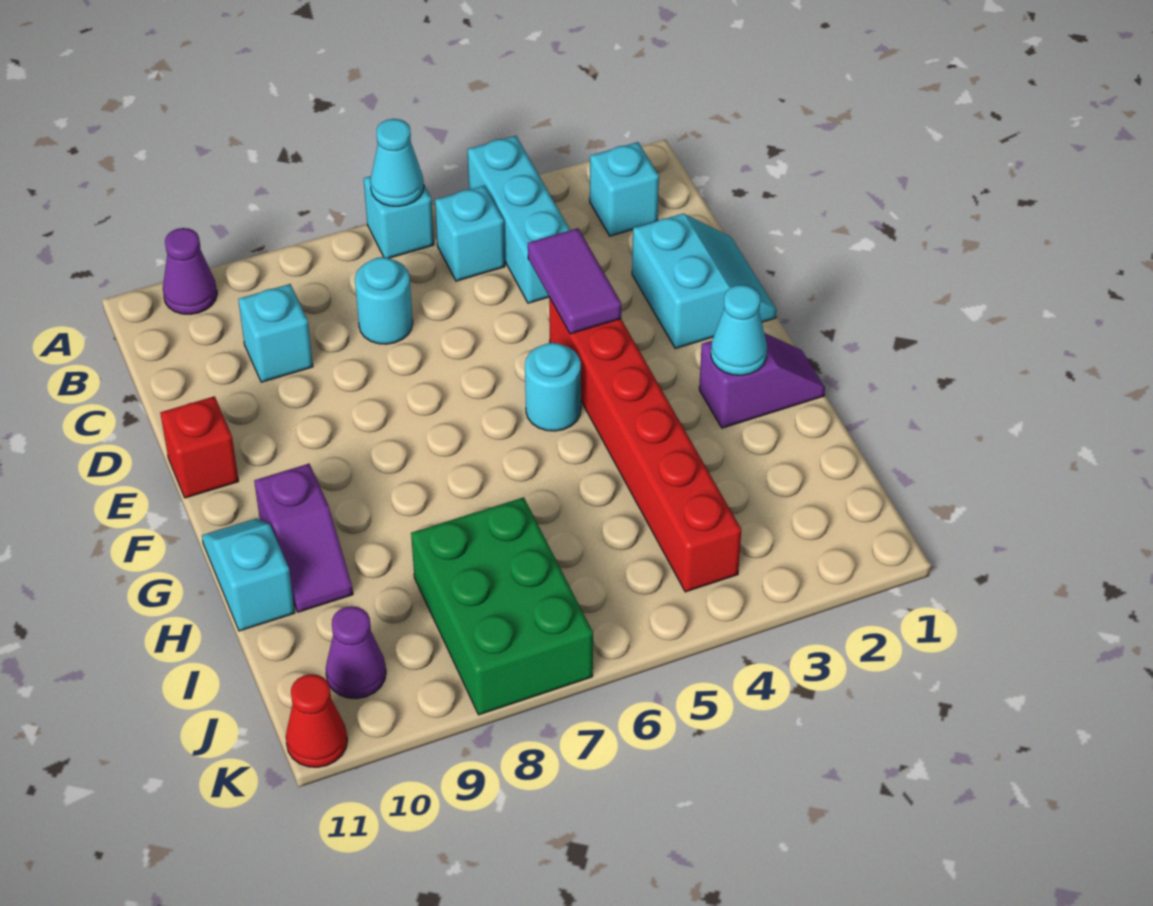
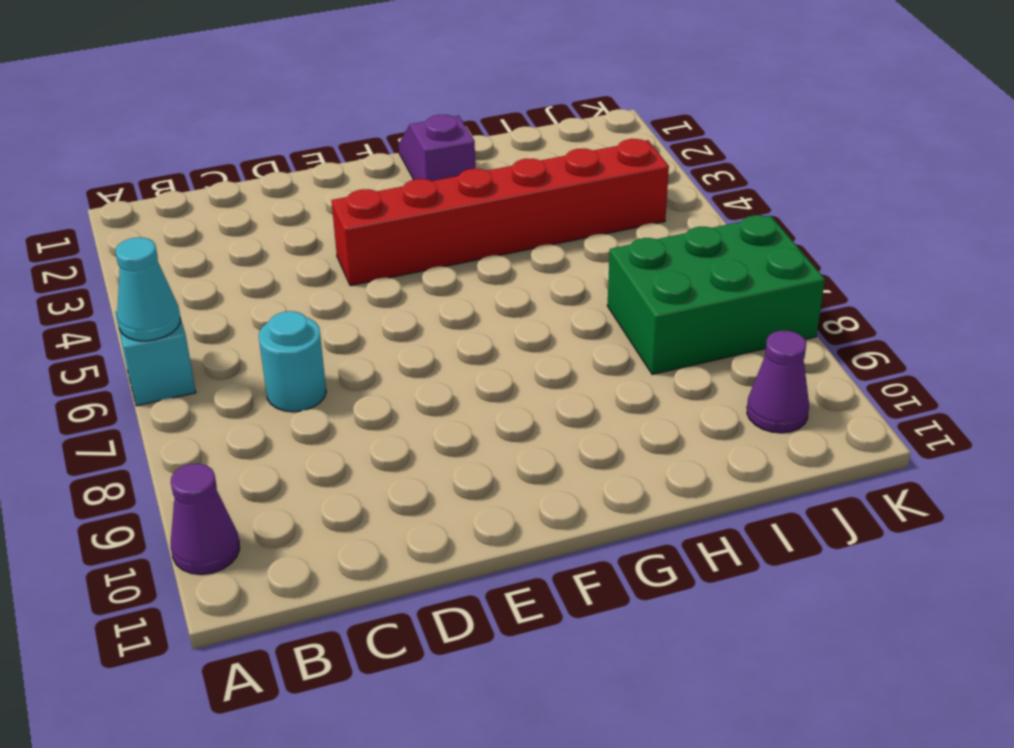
none -> cyan brick A4:C4 level 1
none -> cyan brick B2 level 1
none -> cyan brick B5 level 1

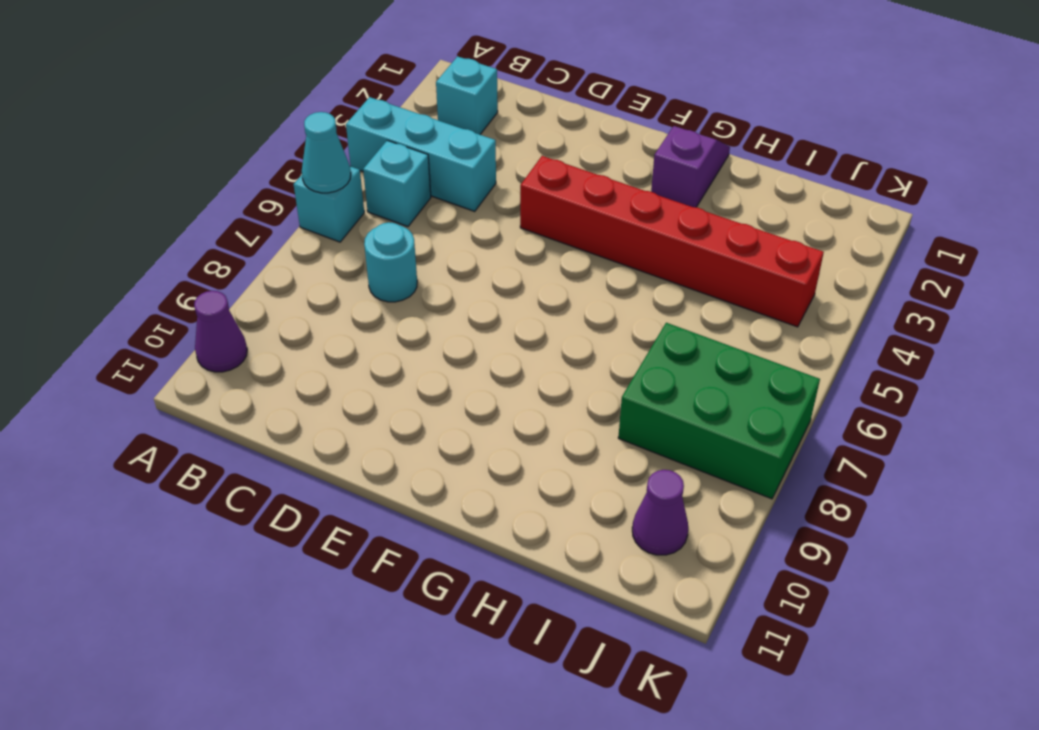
none -> cyan brick C9 level 1
none -> cyan slope D1:E2 level 1 top 2
none -> red brick E11 level 1

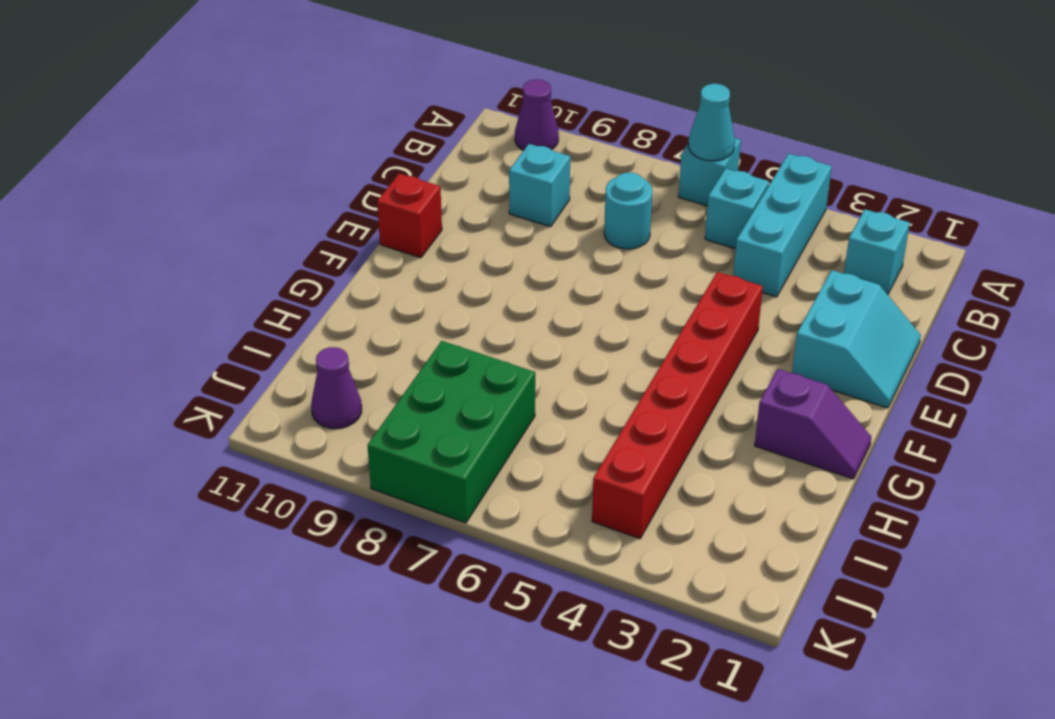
none -> cyan round brick F5 level 1
none -> purple slope G10:H10 level 1 top G
none -> cyan slope G11:H11 level 1 top H

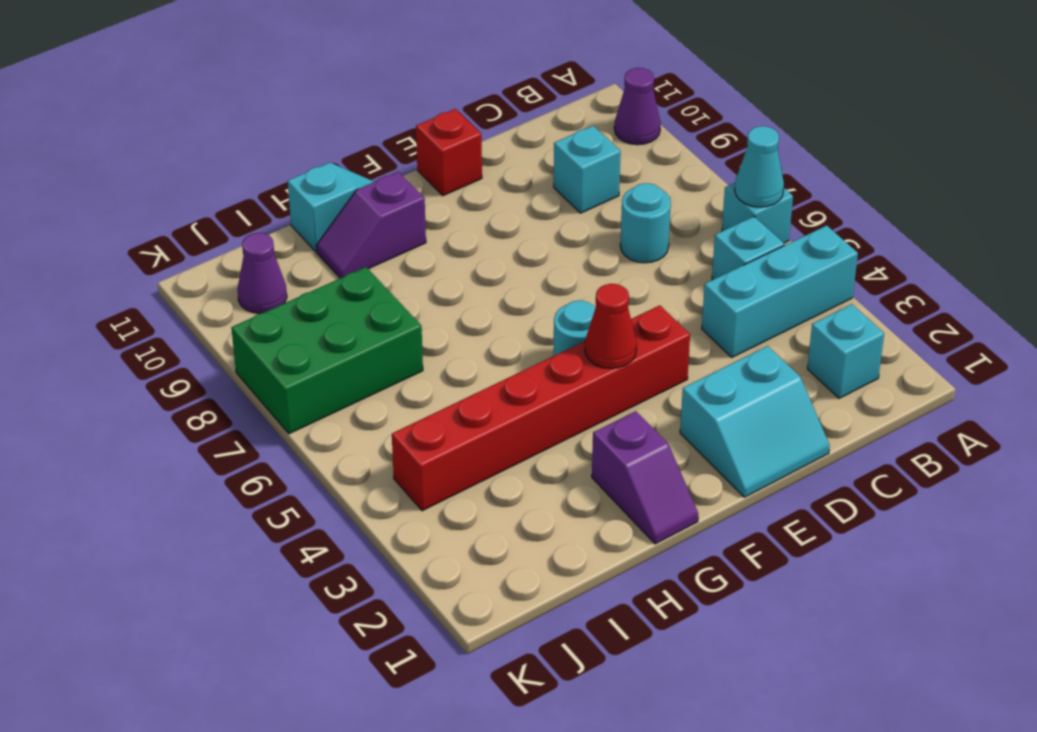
red cone F4 level 2 -> red cone K11 level 1
none -> purple tile D4:E4 level 2
none -> cyan cone G2 level 2

